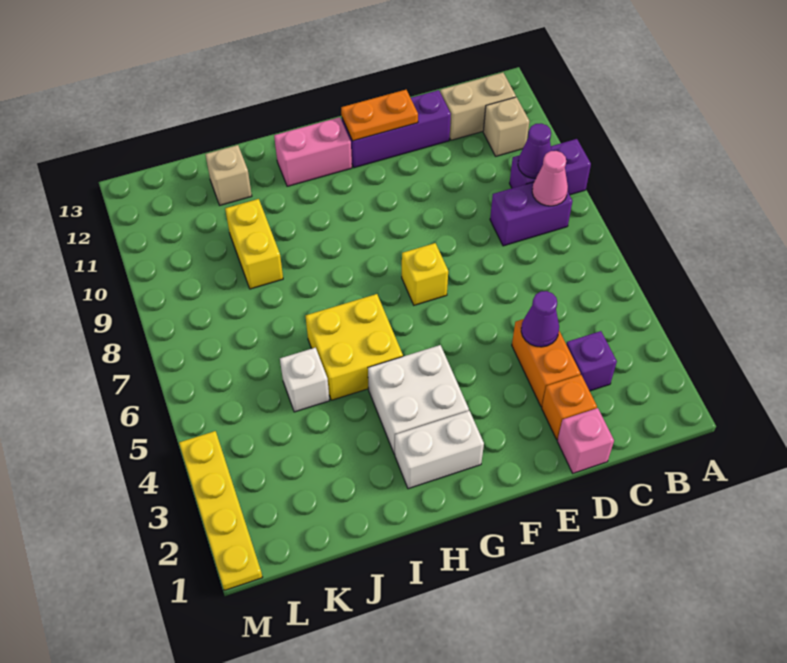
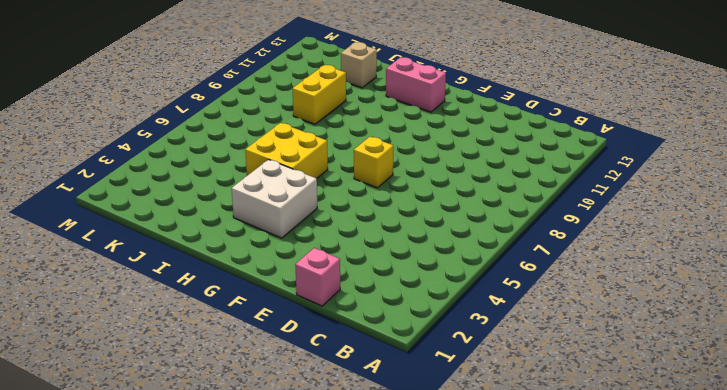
none -> purple brick A9:B9 level 1
none -> purple brick B8:C8 level 1
none -> tan brick B11 level 1

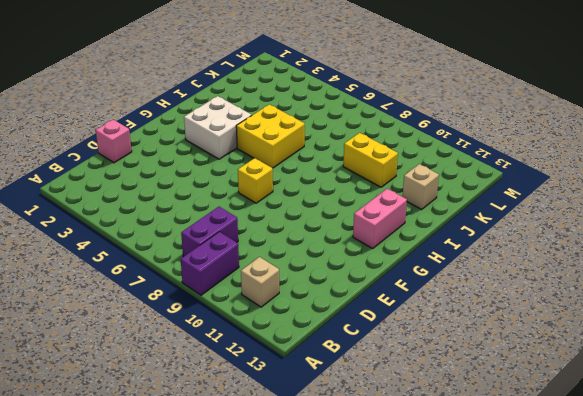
none -> tan brick B12:C12 level 1
none -> purple brick C3 level 1
none -> orange brick D2 level 1

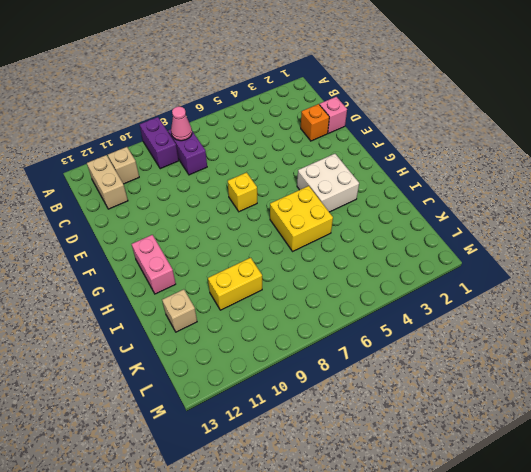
none -> purple brick C3 level 1
none -> orange brick D3:D4 level 1
none -> purple brick D12:F12 level 1

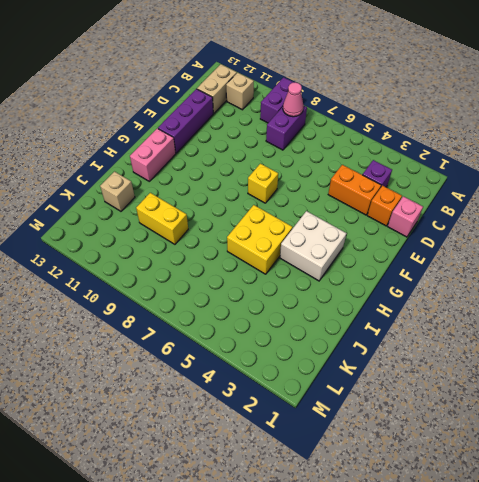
none -> white brick G2:H2 level 1
none -> white brick J5 level 1
none -> yellow plate M1:M4 level 1

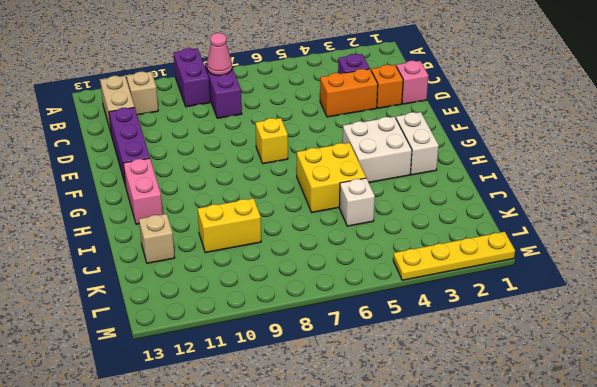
none -> purple cone B9 level 2
none -> purple cone D4 level 2
none -> orange plate E12:F12 level 2

